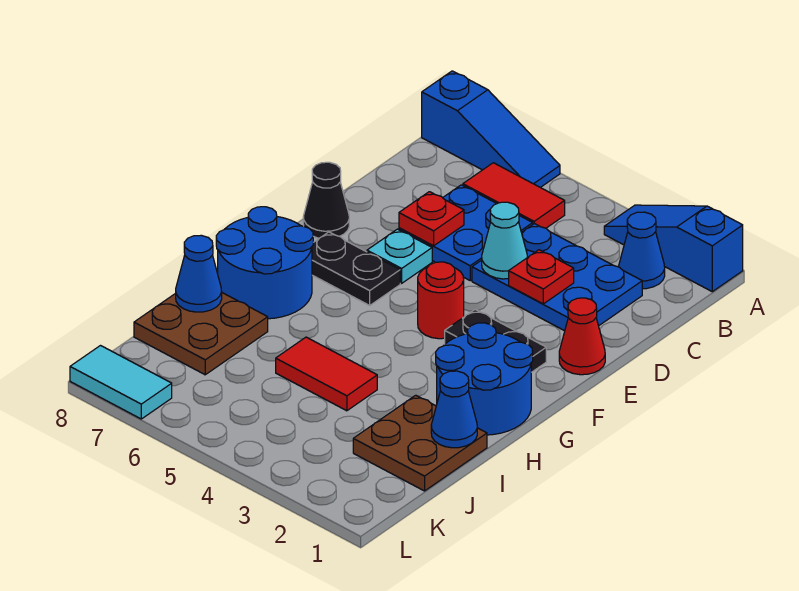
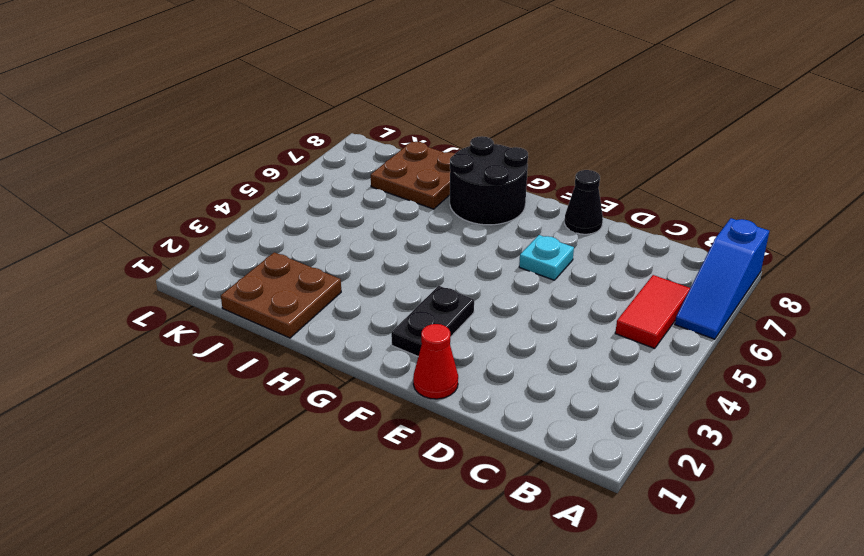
black round brick G7:H8 level 1 -> blue round brick G7:H8 level 1
none -> blue slope A1:A3 level 1 top 1
none -> blue cone B2 level 1
none -> blue plate C2:D4 level 1

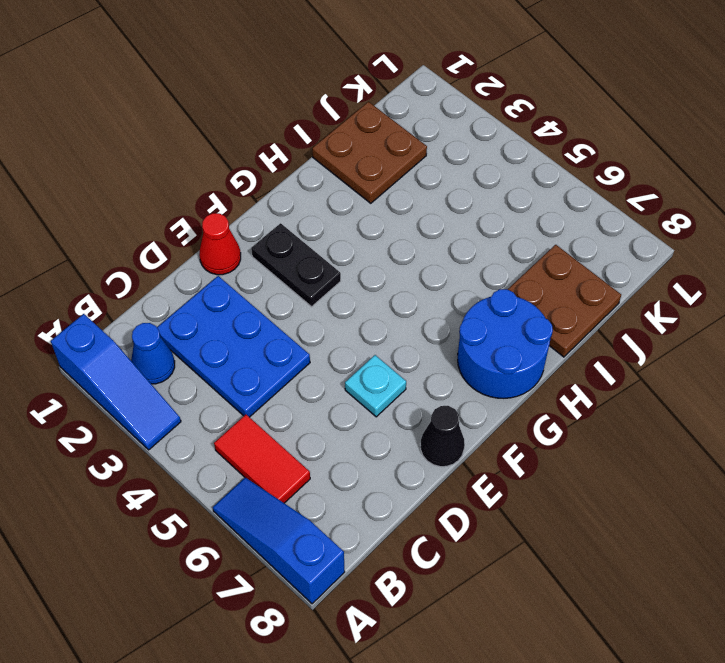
none -> blue plate C5:D6 level 1
none -> red round brick F4 level 1
none -> black plate F6:F7 level 1

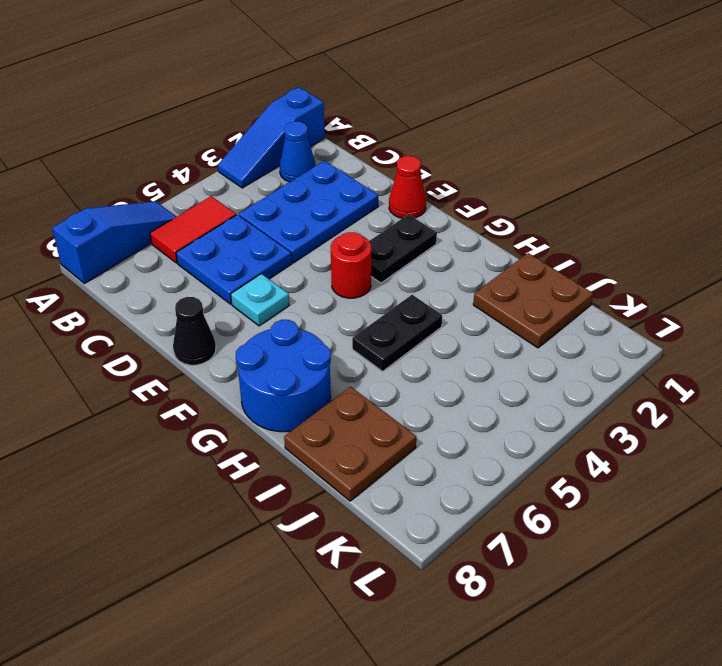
black plate H4:H5 level 1 -> black plate F6:F7 level 1
none -> blue round brick G1:H2 level 1
none -> red tile I4:I5 level 1
none -> cyan tile L7:L8 level 1

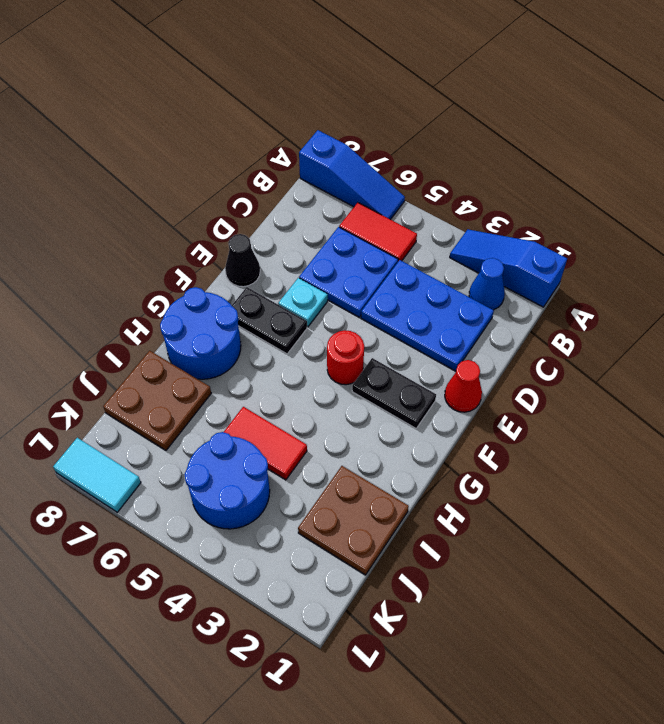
blue round brick J4:K5 level 1 -> blue round brick G1:H2 level 1
none -> red plate D3 level 2
none -> cyan cone D4 level 2
none -> red plate D6 level 2

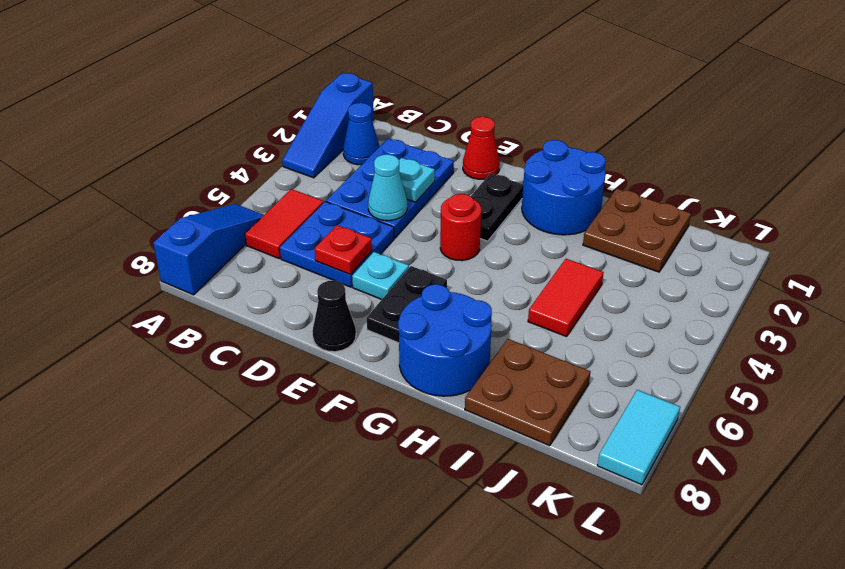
cyan plate D3 level 2 -> red plate D3 level 2
none -> blue cone I1 level 2
none -> blue cone I8 level 2

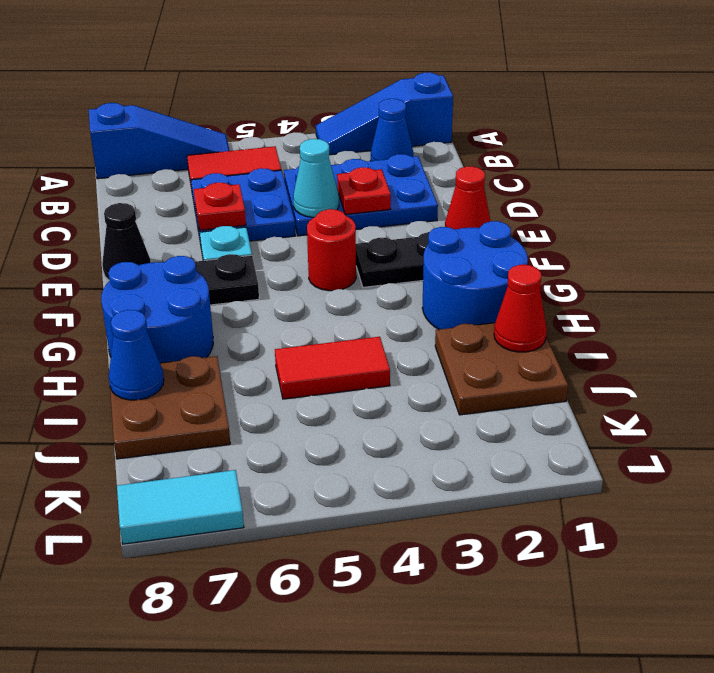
red cone I1 level 2 -> blue cone I1 level 2

